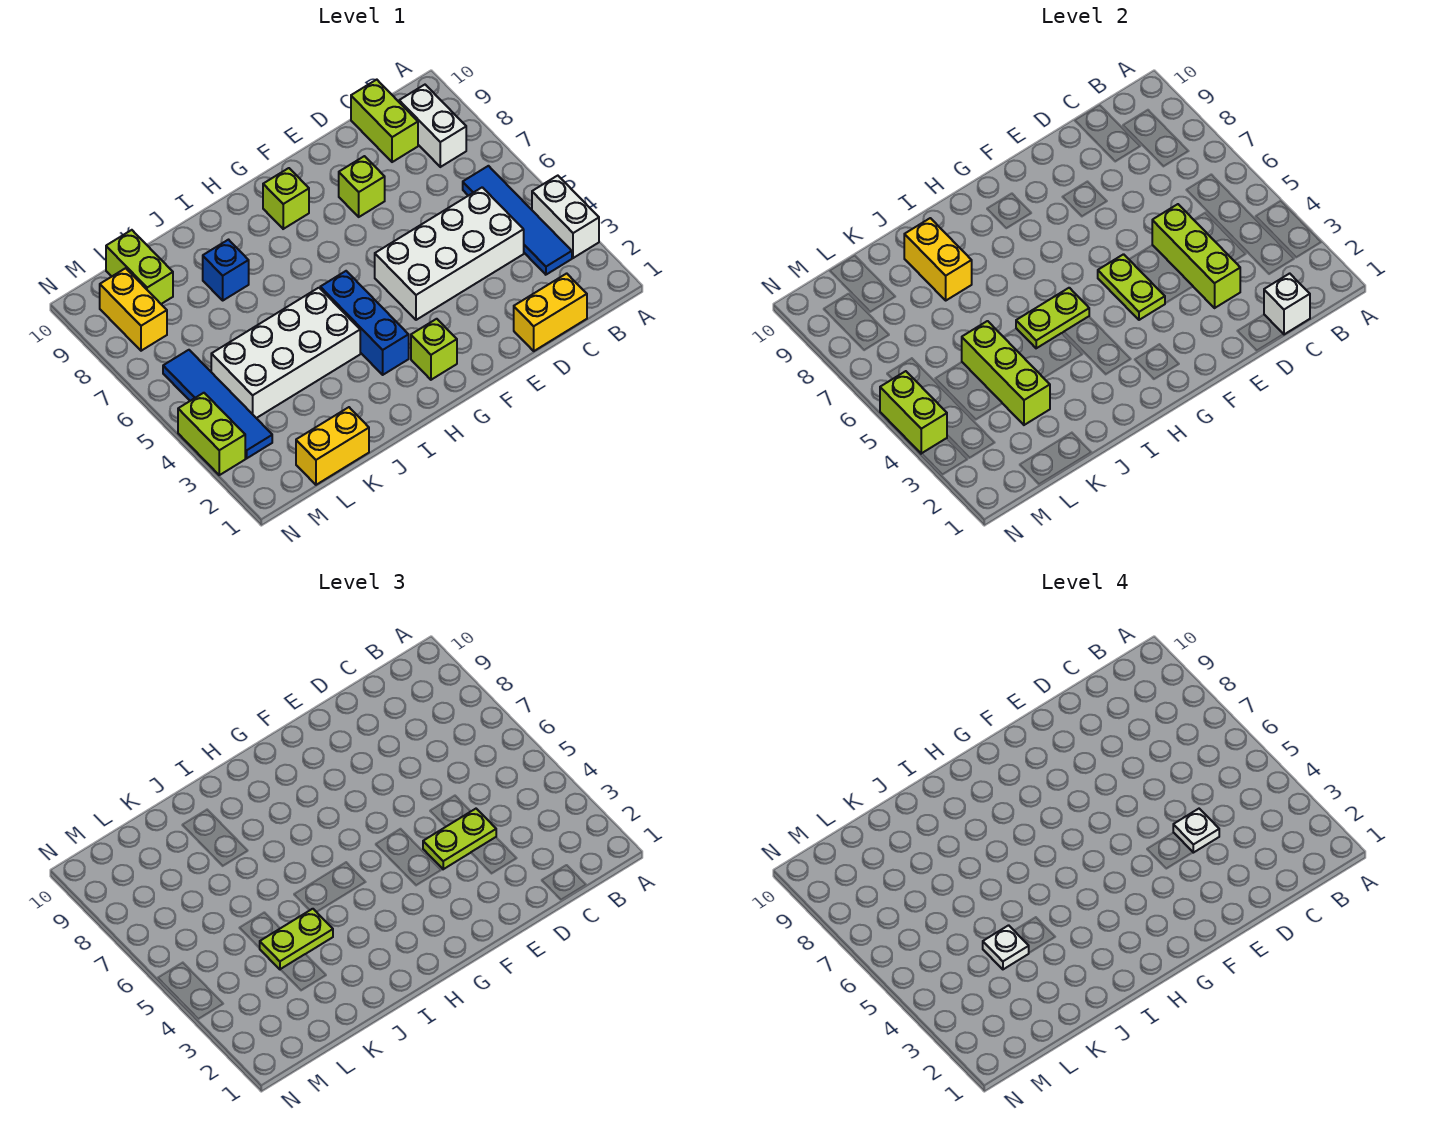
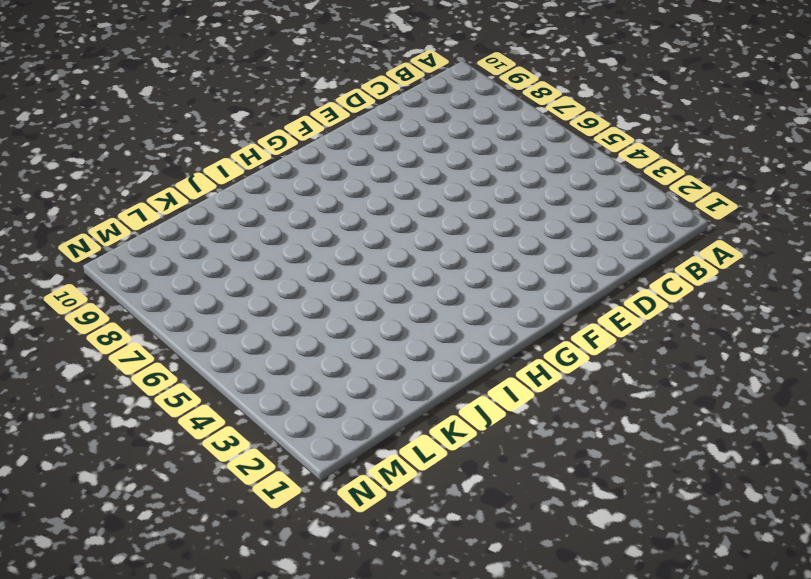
none -> white brick A3:A4 level 1
none -> blue tile B3:B6 level 1
none -> white brick B8:B9 level 1

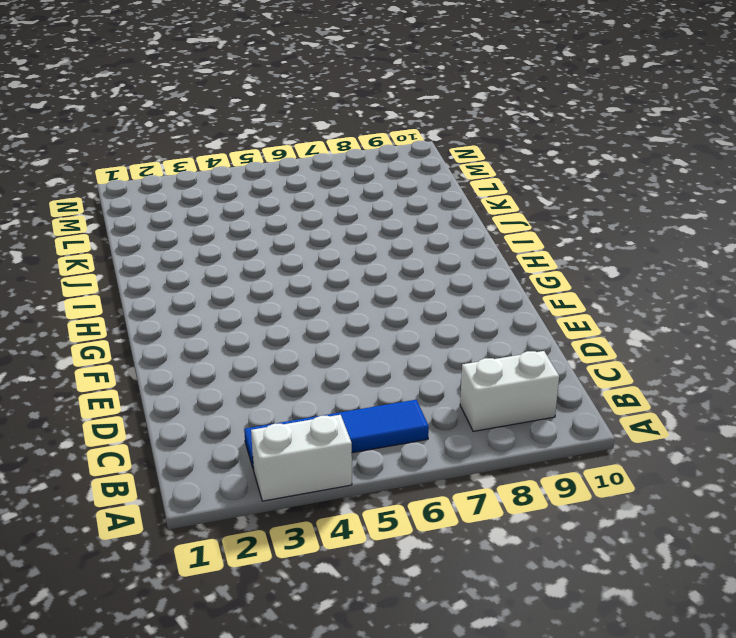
none -> yellow brick C1:D1 level 1
none -> white brick C4:F5 level 1
none -> lime brick C9:C10 level 1

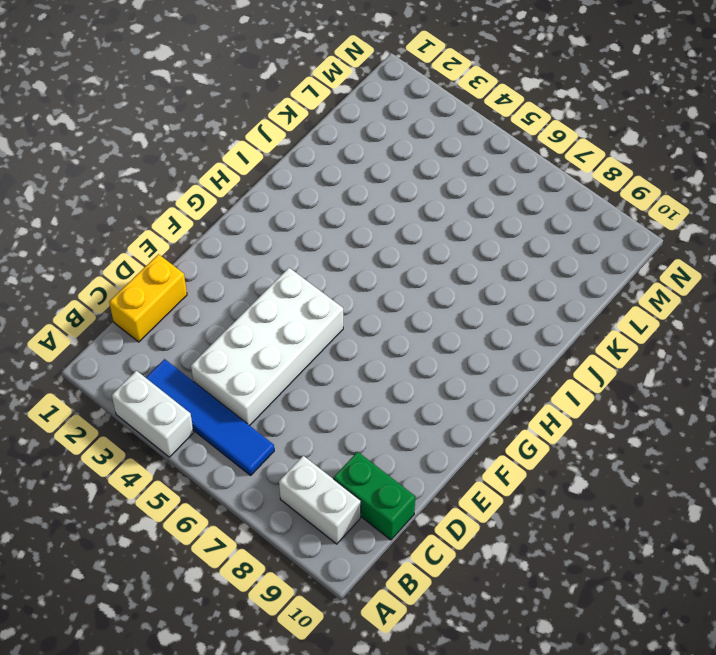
green brick C9:C10 level 1 -> lime brick C9:C10 level 1
none -> lime brick E8 level 1
none -> lime brick G2 level 1
none -> lime brick G9 level 1

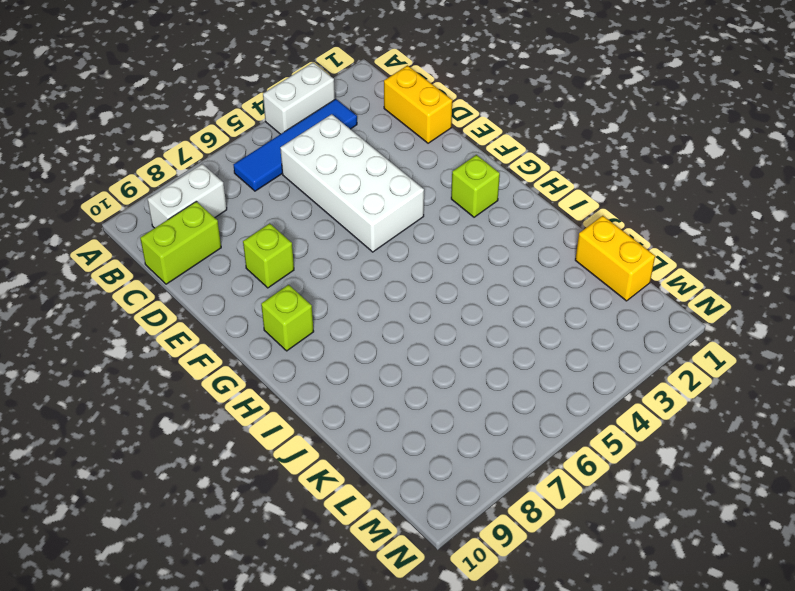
none -> blue brick H3:H5 level 1
none -> white brick I4:L5 level 1
none -> blue brick J8 level 1

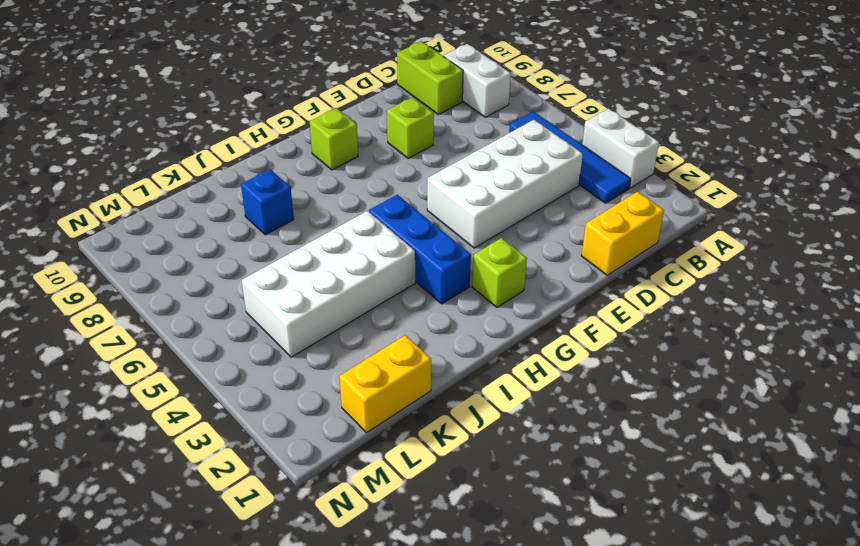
none -> lime brick L9:L10 level 1
none -> blue tile M3:M6 level 1
none -> yellow brick M8:M9 level 1

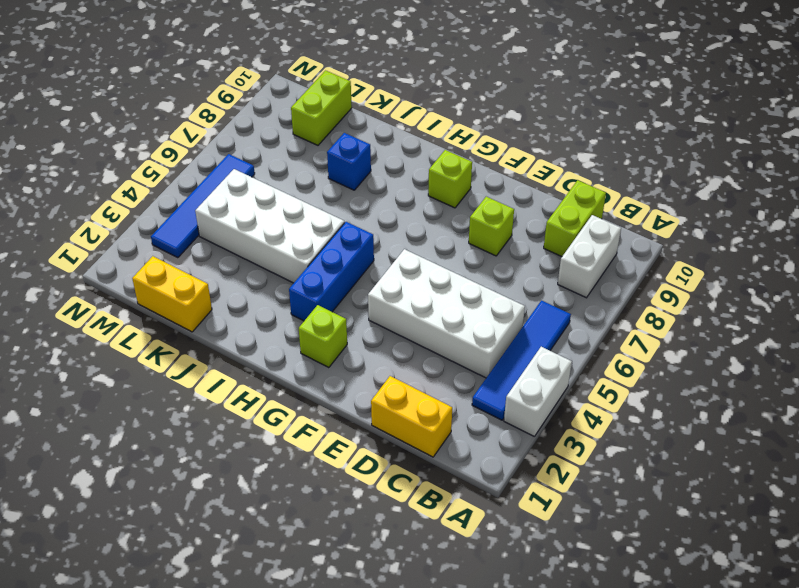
none -> yellow brick M8:M9 level 1
none -> lime brick N3:N4 level 1
none -> white brick C1 level 2

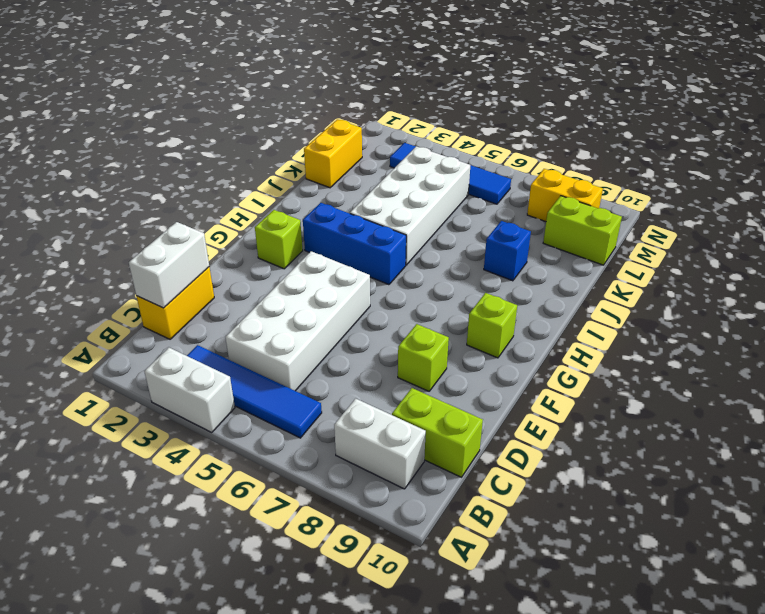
white brick C1:D1 level 2 -> white brick C1 level 2
none -> lime brick N3:N4 level 1
none -> lime brick D3:D5 level 2
none -> lime plate F4:F5 level 2

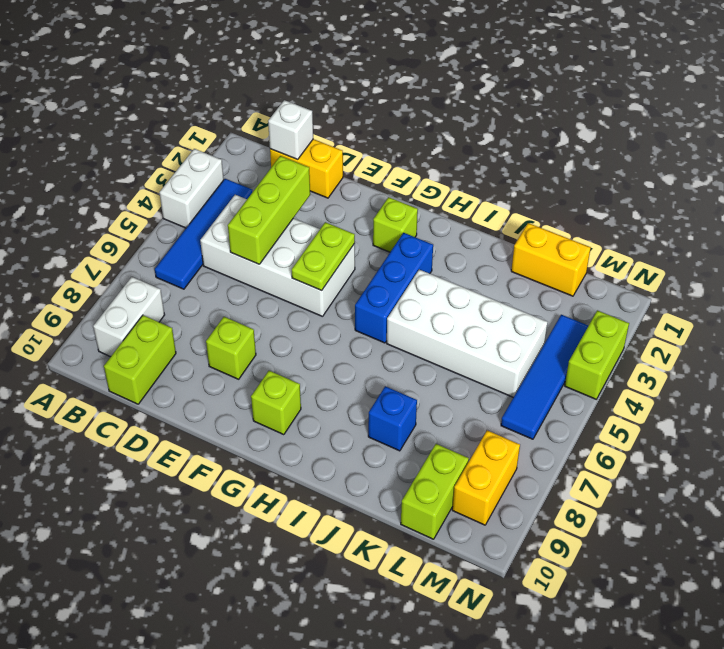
none -> lime plate H5:I5 level 2
none -> yellow brick J8:J9 level 2
none -> lime brick K3:K5 level 2

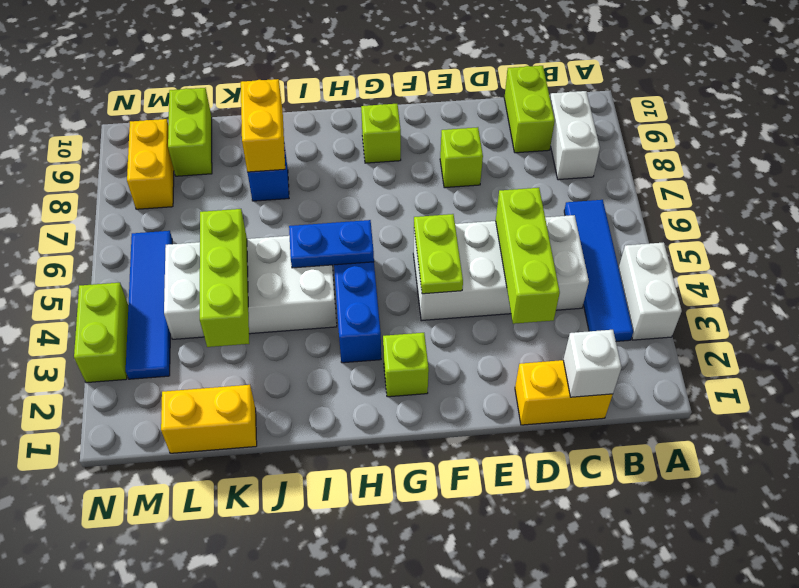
blue plate H5:I5 level 2 -> lime plate H5:I5 level 2
none -> lime brick N4:N5 level 2
none -> lime plate D4:E4 level 3
none -> lime plate J4:K4 level 3

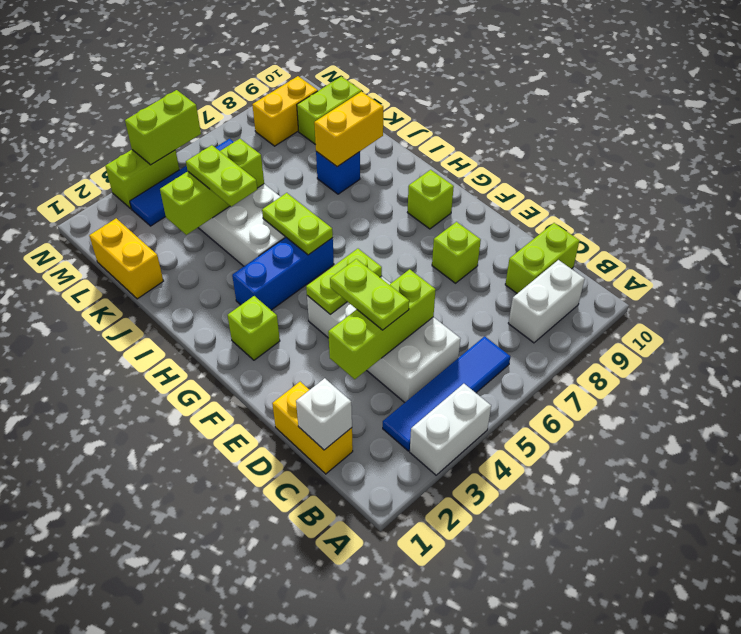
none -> white plate D4 level 4
none -> white plate K4 level 4

